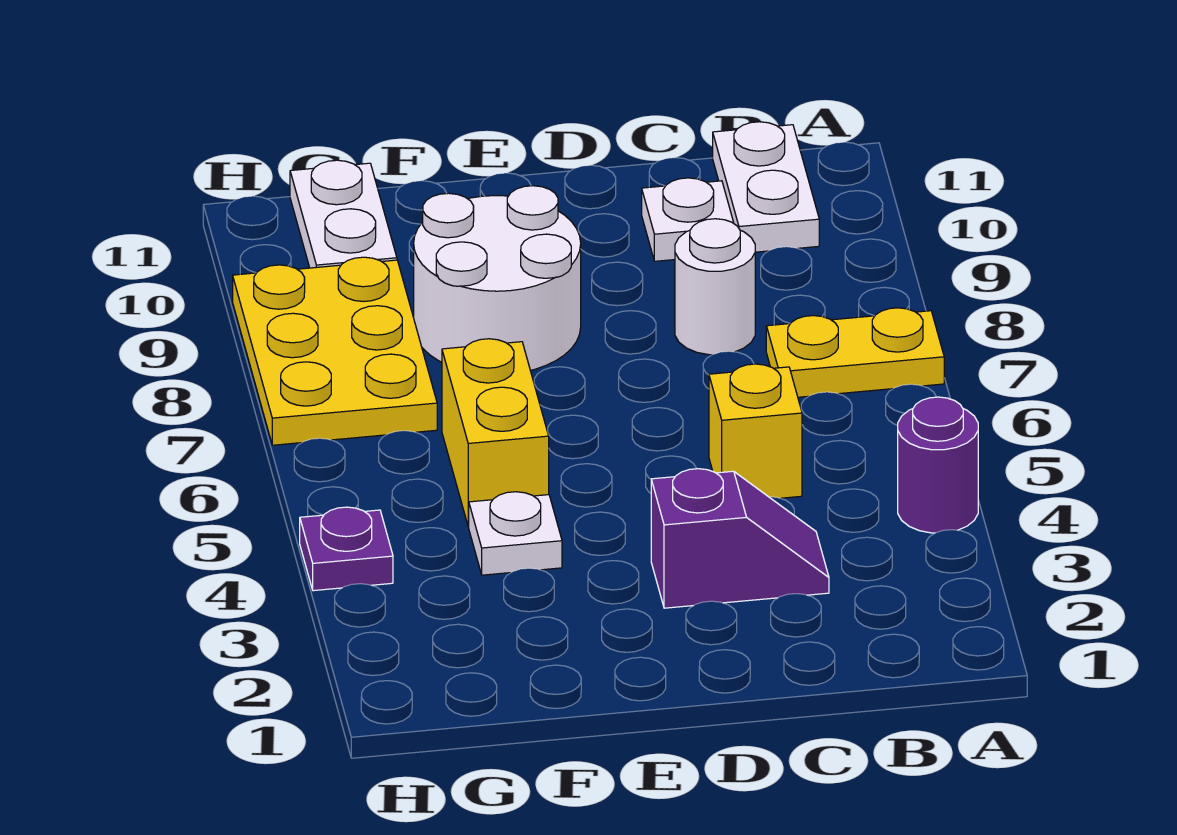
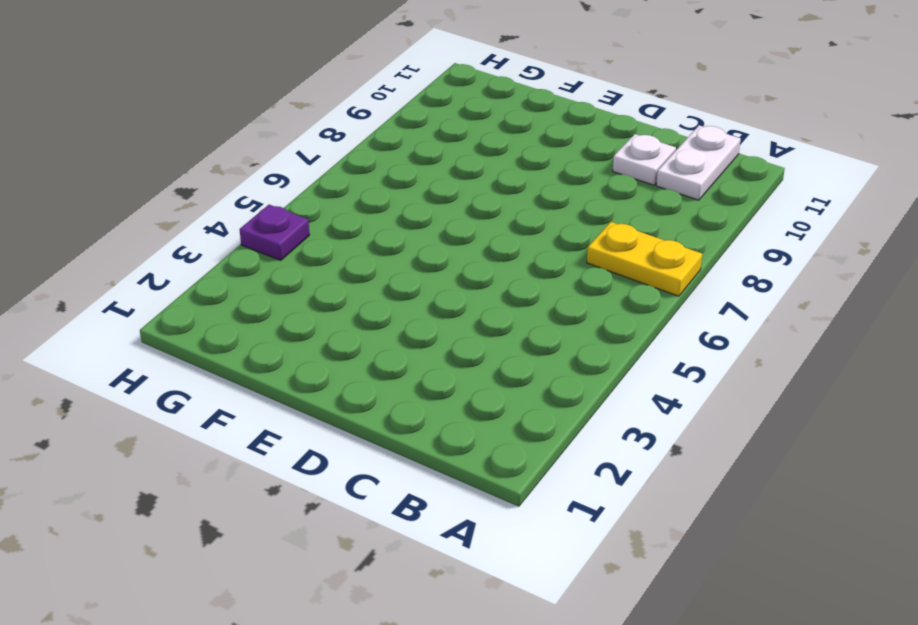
none -> purple round brick A4 level 1
none -> purple slope C3:D3 level 1 top D
none -> yellow brick C5 level 1

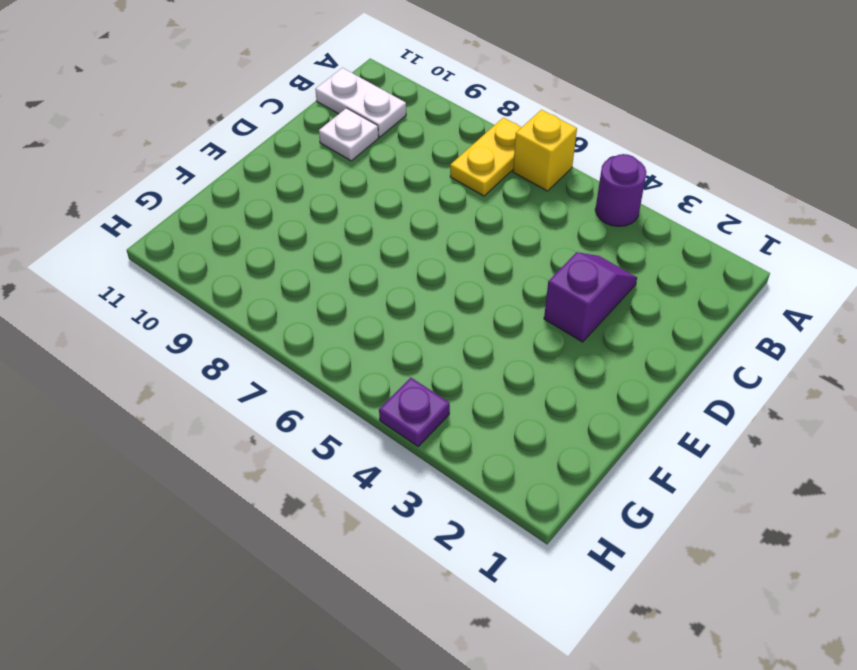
yellow brick A6 level 1 -> yellow brick C5 level 1
none -> white round brick C8 level 1
none -> white round brick E8:F9 level 1
none -> white plate F4 level 1

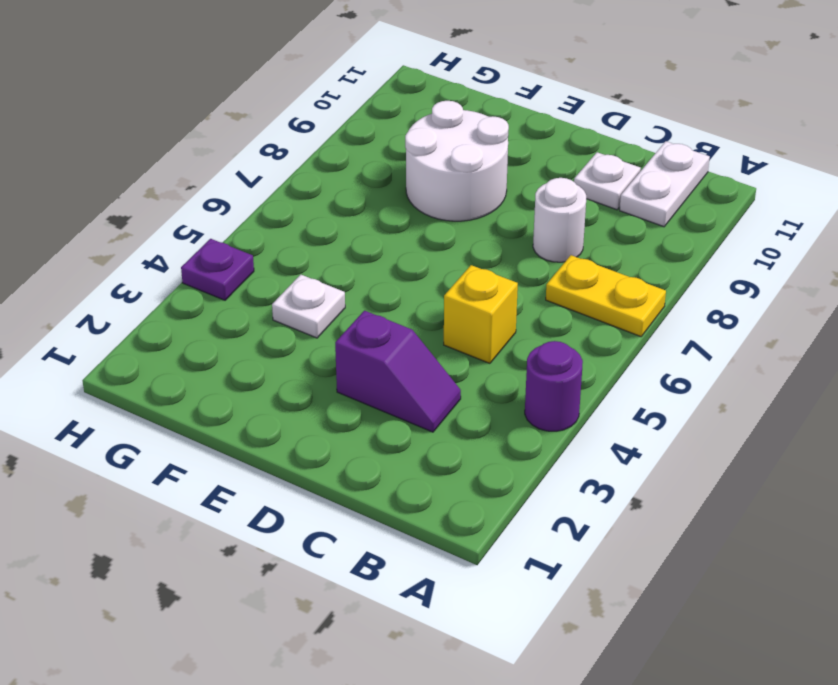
none -> yellow brick F5:F6 level 1
none -> yellow plate G7:H9 level 1
none -> white plate G10:G11 level 1

